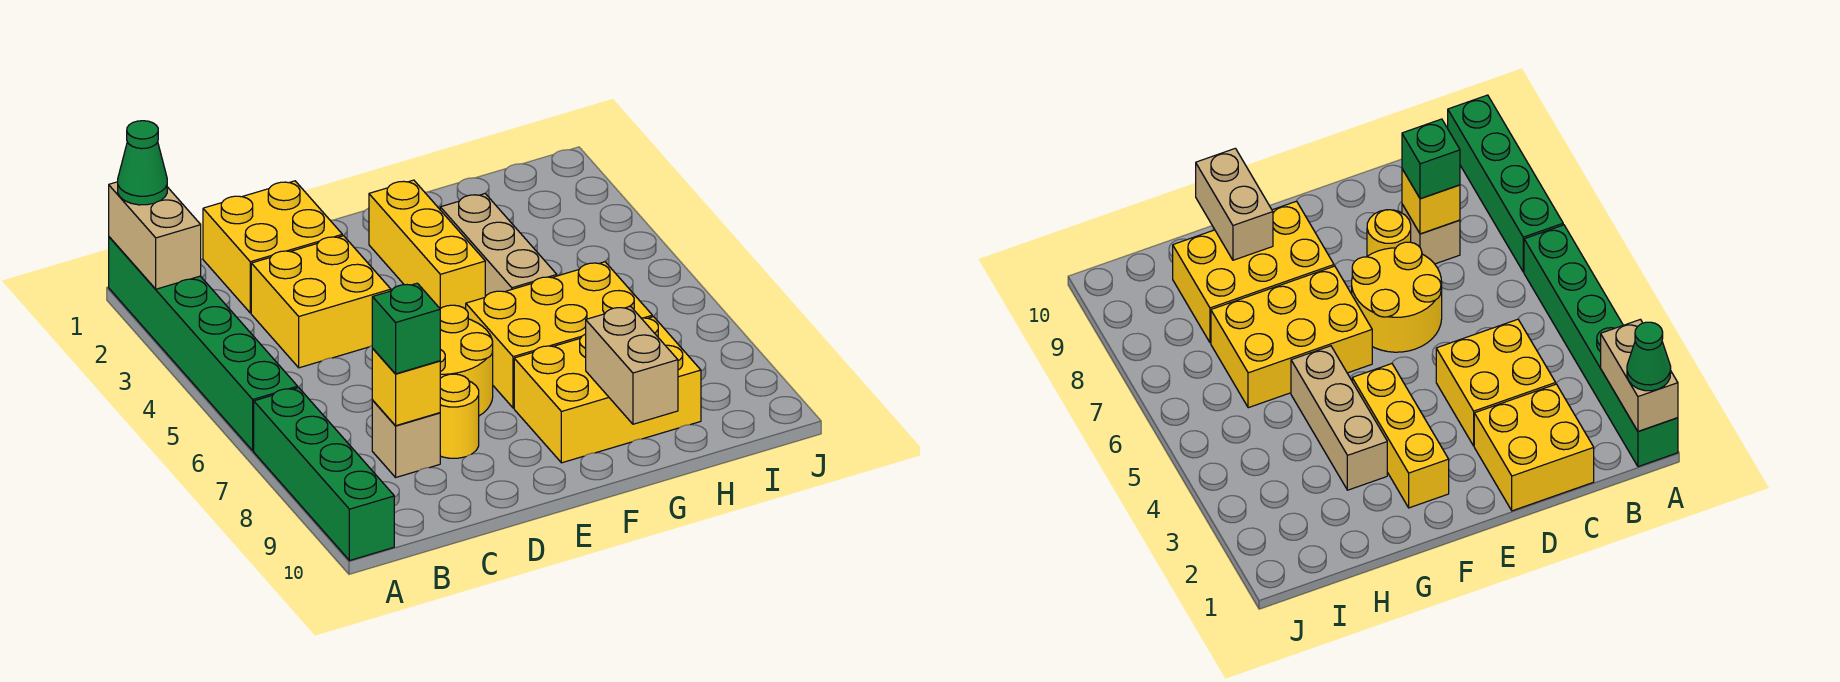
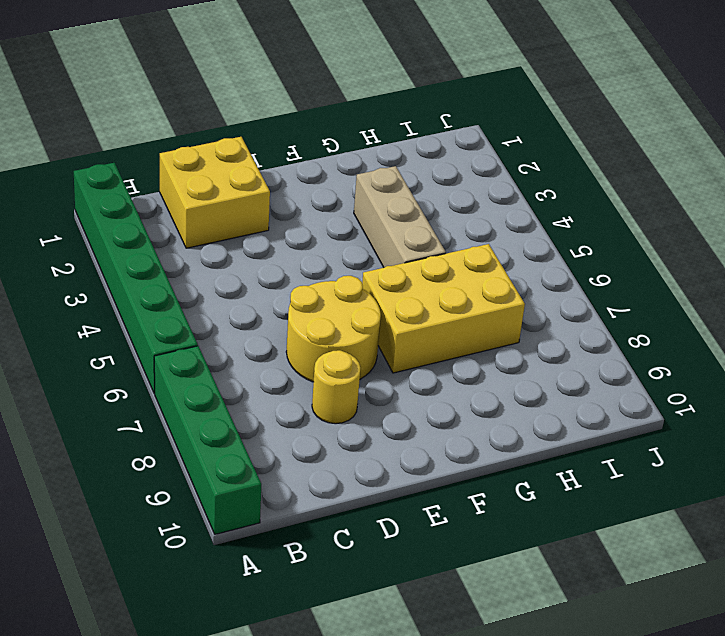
none -> yellow brick C3:D4 level 1
none -> tan brick C8 level 1
none -> yellow brick F2:F4 level 1

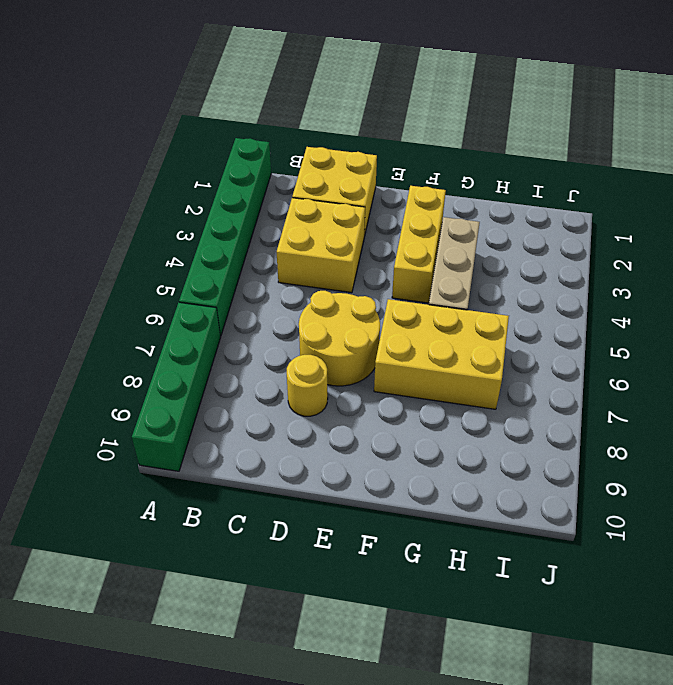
none -> tan brick C8 level 1
none -> yellow brick F8:H9 level 1
none -> tan brick A1:A2 level 2

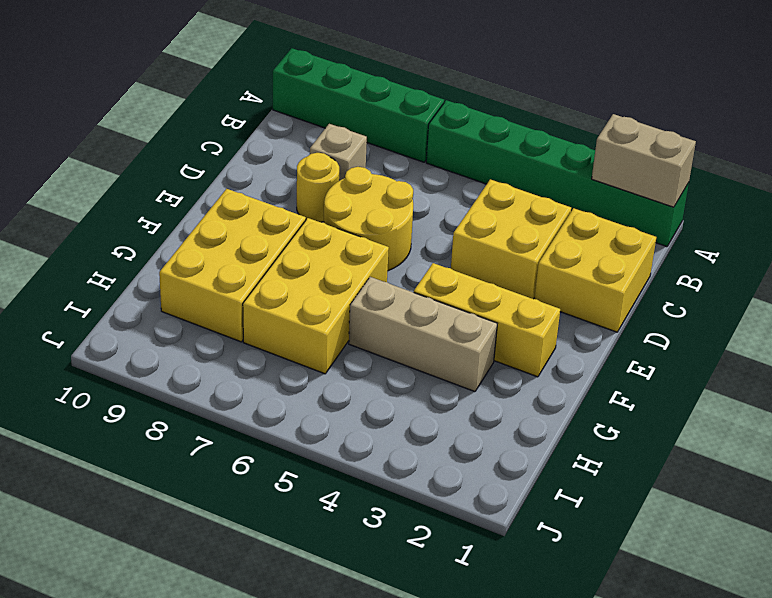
none -> yellow brick C8 level 2
none -> tan brick G9:G10 level 2
none -> green cone A1 level 3

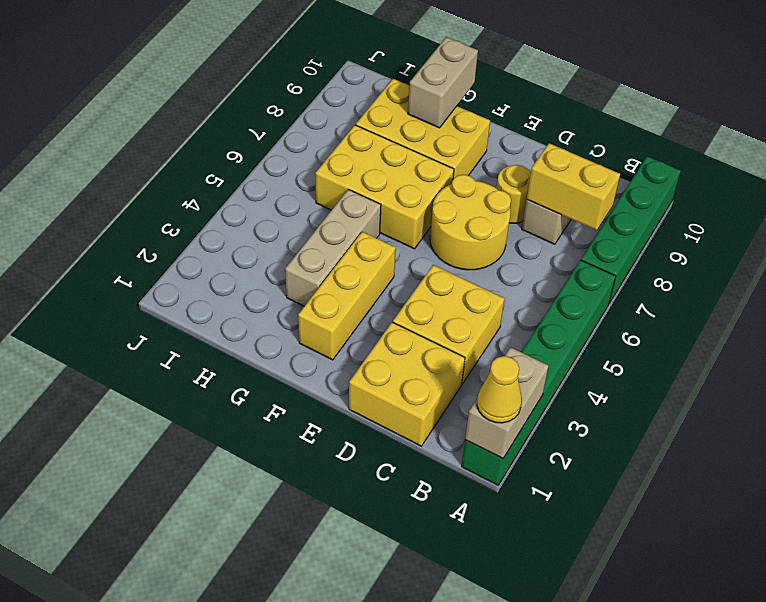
yellow cone A1 level 3 -> green cone A1 level 3
yellow brick B8:C8 level 2 -> yellow brick C8 level 2
none -> green brick C8 level 3

